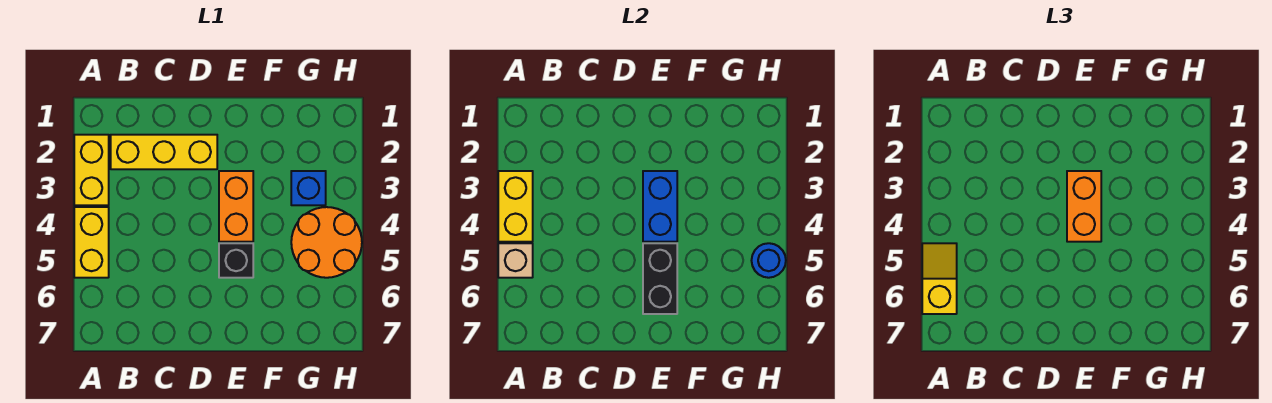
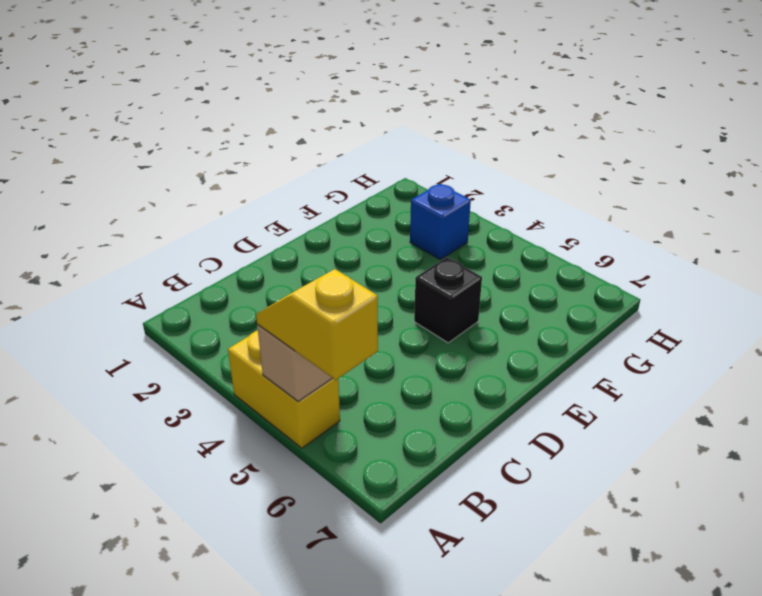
none -> yellow brick A2:A3 level 1
none -> yellow brick B2:D2 level 1
none -> orange brick E3:E4 level 1

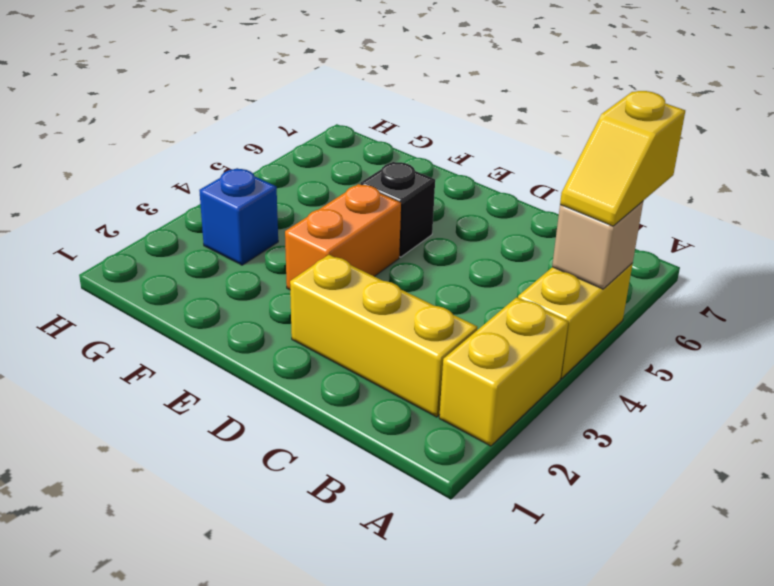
none -> orange round brick G4:H5 level 1
none -> yellow brick A3:A4 level 2
none -> blue brick E3:E4 level 2

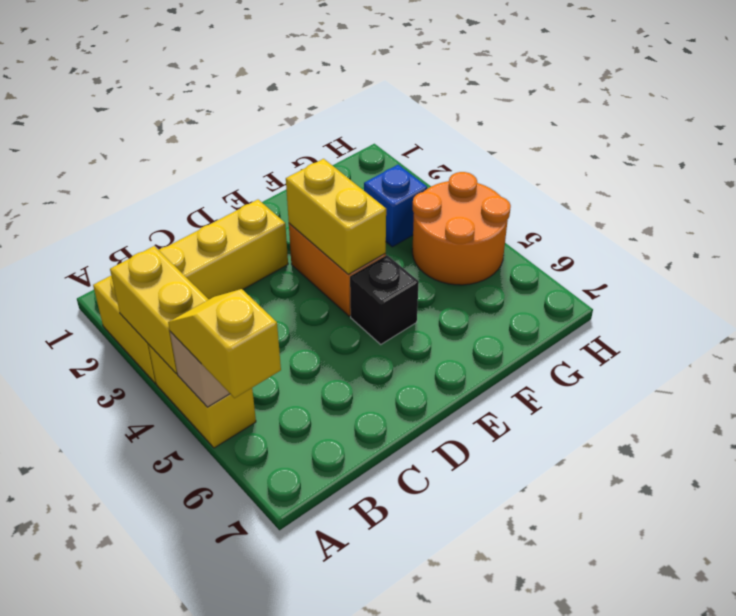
yellow brick E3:E4 level 2 -> blue brick E3:E4 level 2
none -> black brick E5:E6 level 2
none -> blue round brick H5 level 2
none -> orange brick E3:E4 level 3

